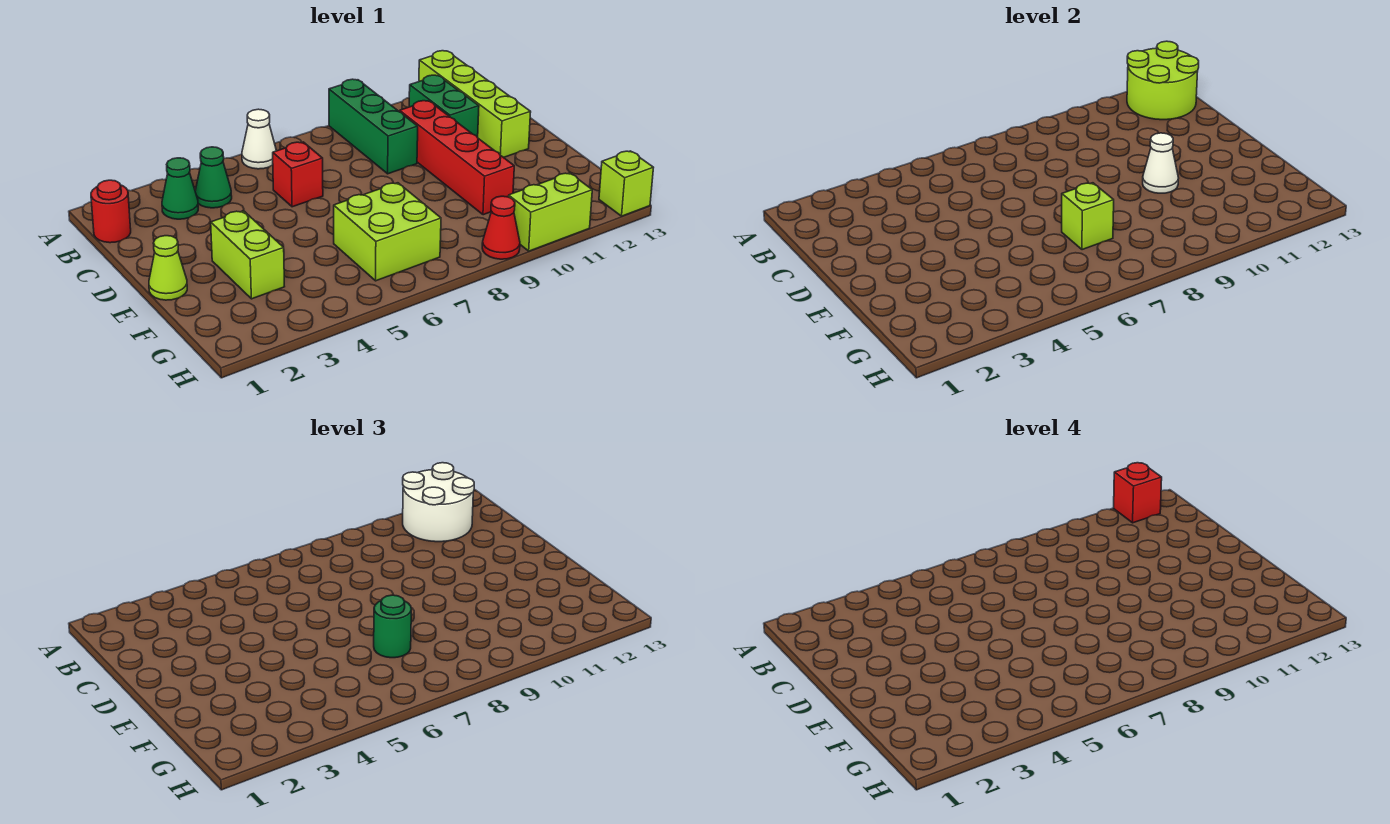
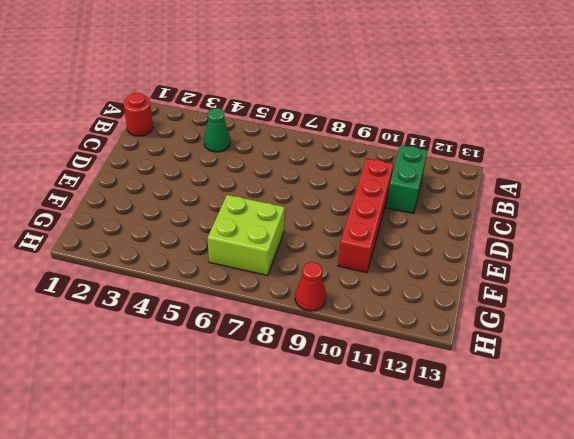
none -> white cone A6 level 1
none -> green brick A9:C9 level 1
none -> lime brick A12:D12 level 1

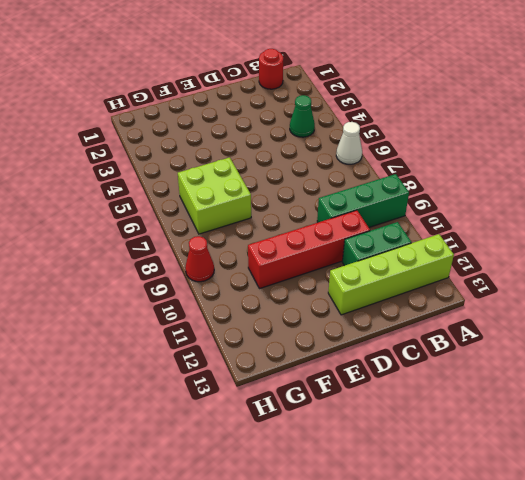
none -> green cone B3 level 1
none -> red brick C6 level 1
none -> lime cone E1 level 1

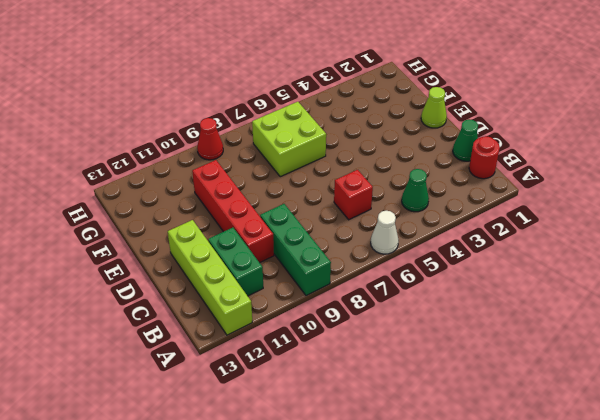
green cone C1 level 1 -> green cone B3 level 1
none -> lime brick E3:F3 level 1
none -> lime brick H10:H11 level 1
none -> lime brick H13 level 1

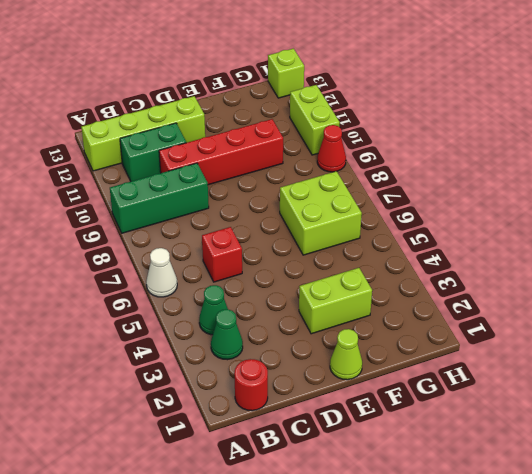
none -> lime round brick A12:B13 level 2
none -> white cone E10 level 2
none -> lime brick F7 level 2

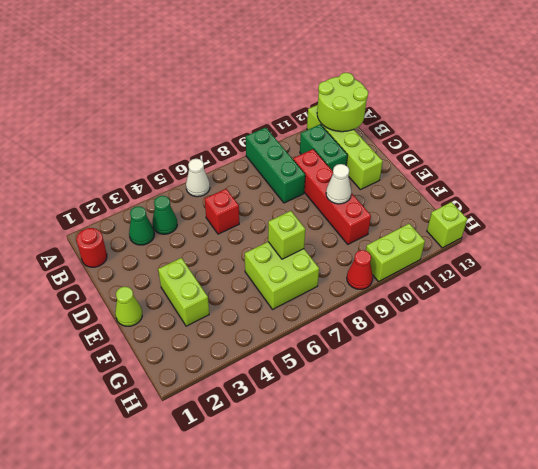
none -> white round brick A11:B12 level 3
none -> green round brick F7 level 3
none -> red brick A12 level 4

